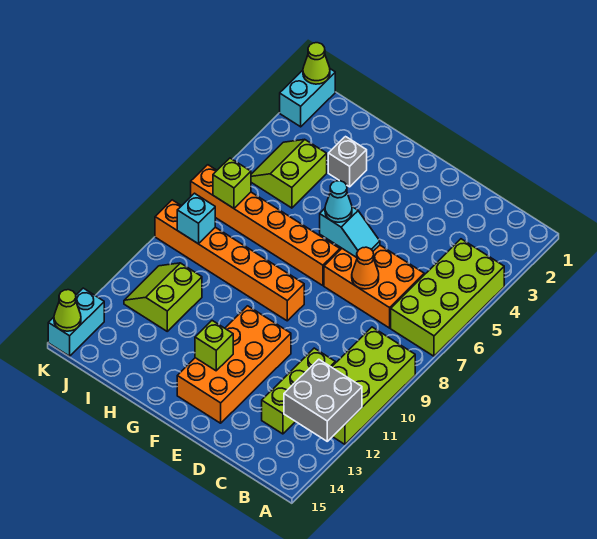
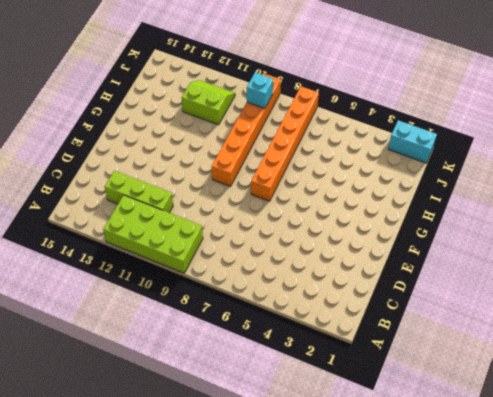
none -> lime brick A4:B7 level 1
none -> orange brick C6:E7 level 1
none -> orange brick E11:F14 level 1

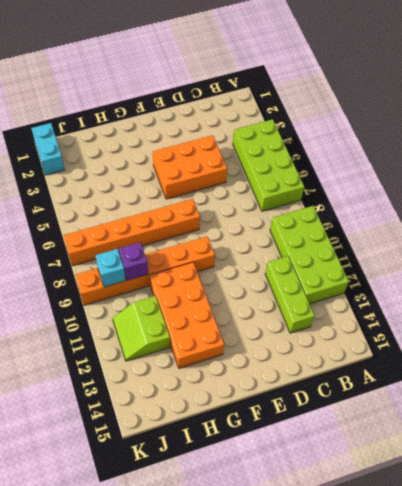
orange brick D4:F5 level 1 -> orange brick C6:E7 level 1
orange brick G10:H13 level 1 -> orange brick E11:F14 level 1
purple brick I9 level 2 -> none
none -> grey brick H3 level 1
none -> lime slope I4:J5 level 1 top I
none -> cyan brick K14:K15 level 1

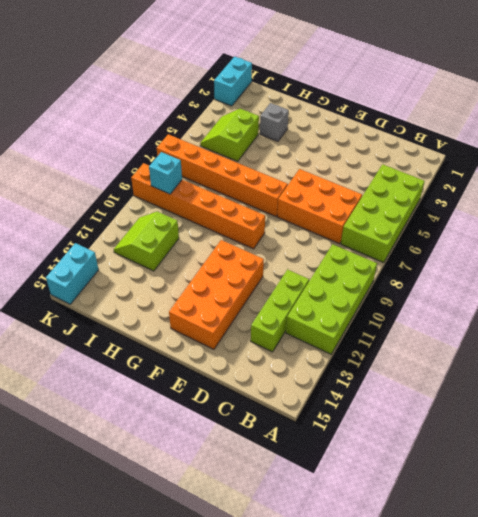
none -> grey brick A12:B13 level 2
none -> orange cone D7 level 2
none -> cyan slope E6:F6 level 2 top F

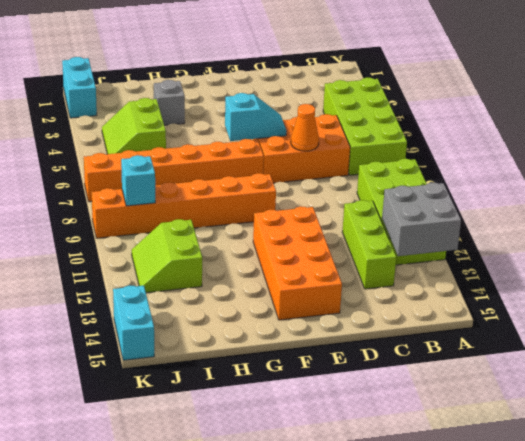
none -> lime brick F13 level 2
none -> lime brick J7 level 2
none -> lime cone K1 level 2

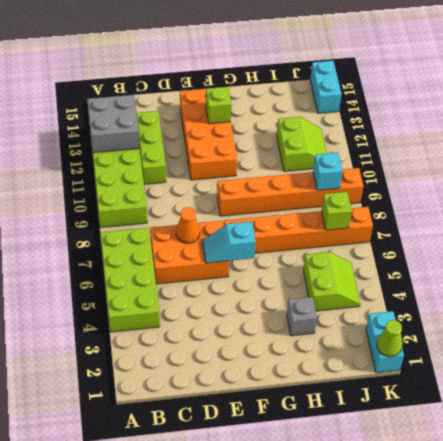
none -> lime cone K15 level 2
none -> cyan cone F6 level 3

